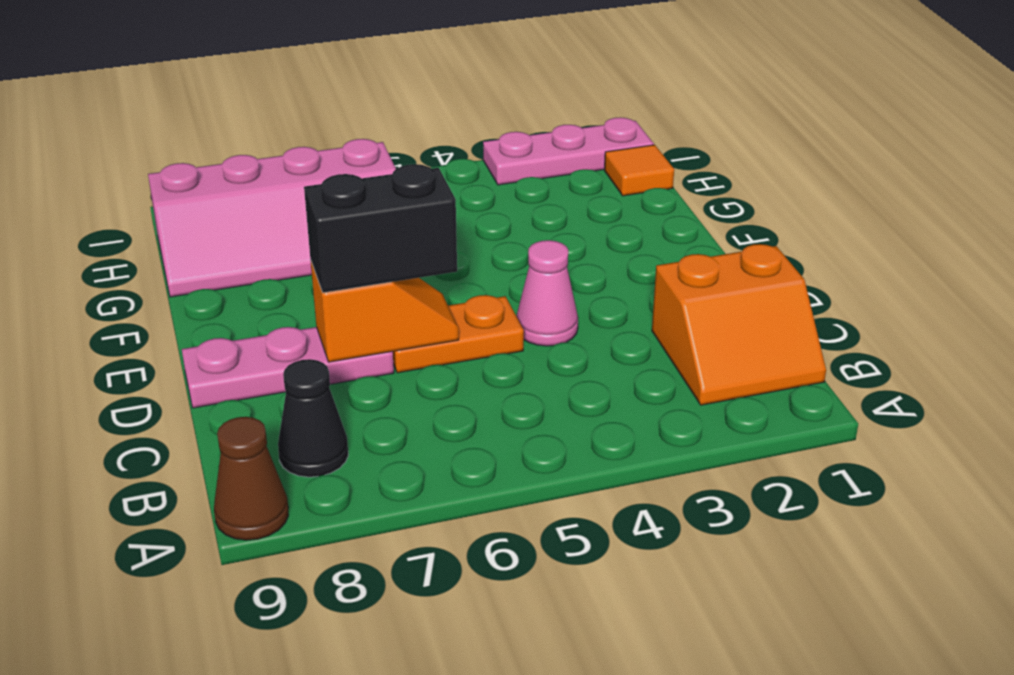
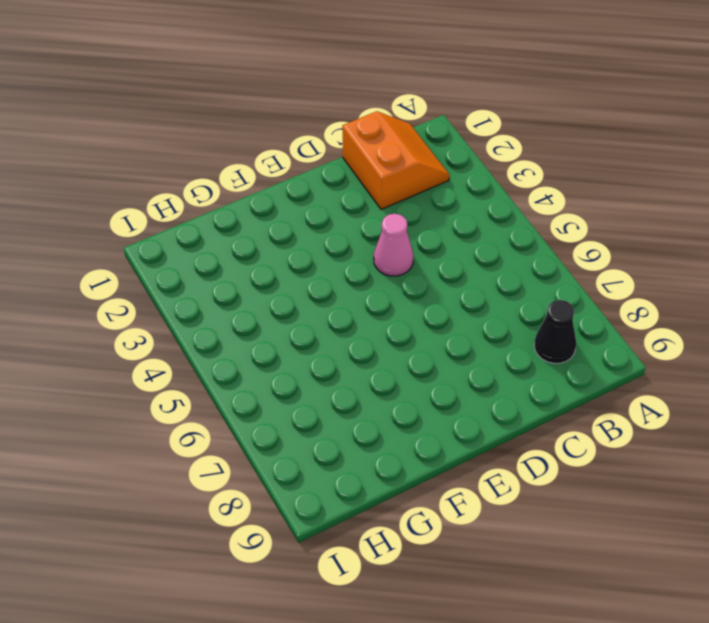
none -> brown cone A9 level 1
none -> orange plate D5:D6 level 1

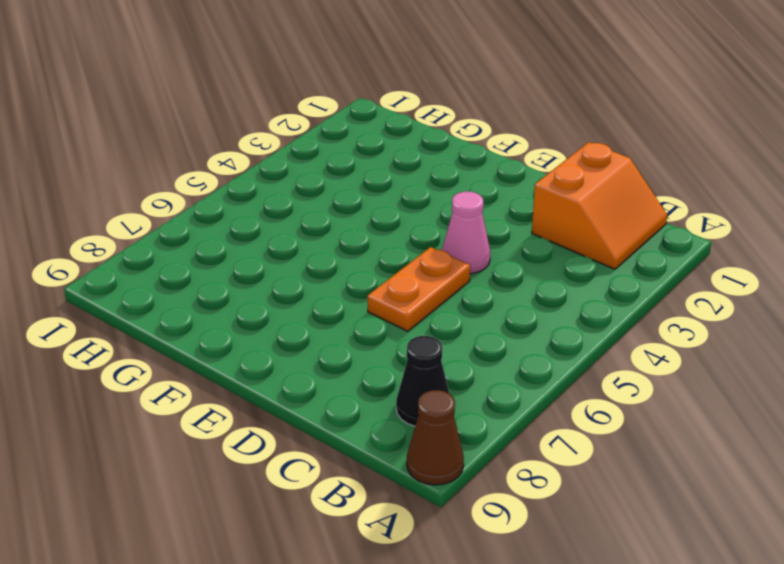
none -> pink plate D7:D9 level 1
none -> pink slope G6:H9 level 1 top H

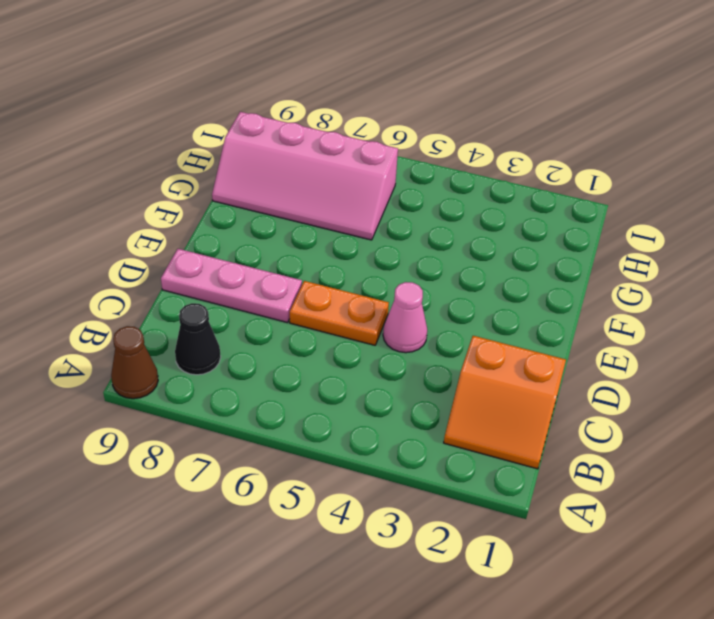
none -> orange tile H1 level 1
none -> pink plate I1:I3 level 1

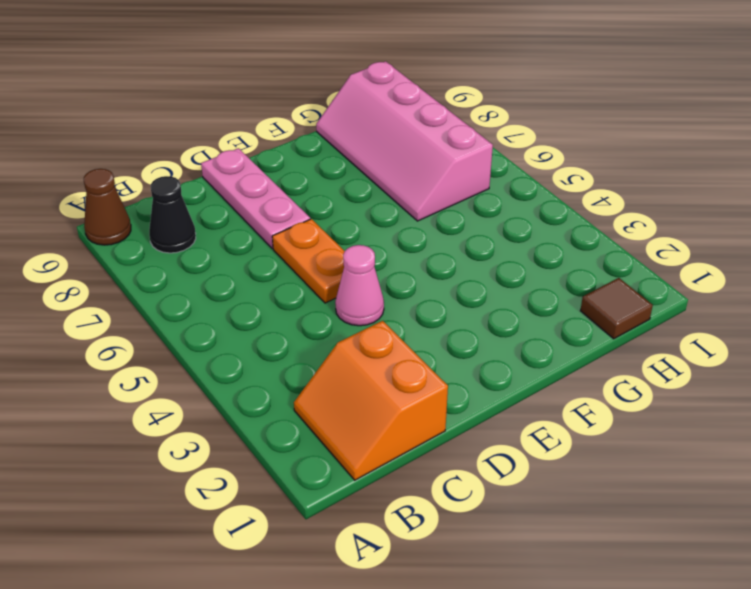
brown tile H1 level 1 -> orange tile H1 level 1
none -> pink plate I1:I3 level 1
none -> orange slope D6:D7 level 2 top 7

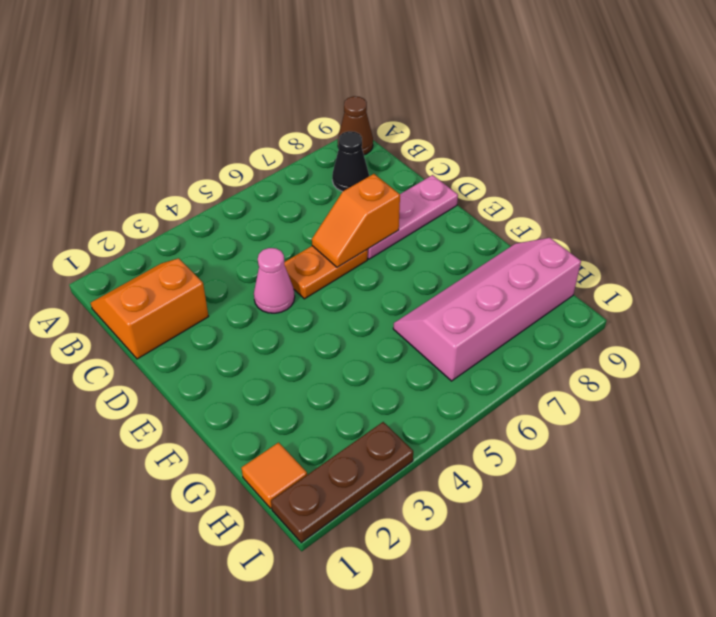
brown plate I1:I3 level 1 -> pink plate I1:I3 level 1
none -> black brick D6:D7 level 3

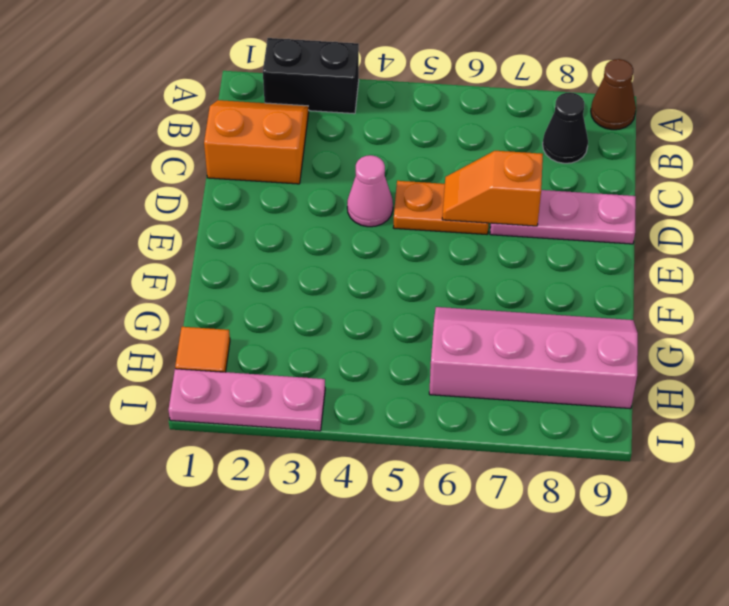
black brick A2:A3 level 1 -> black brick D6:D7 level 3

